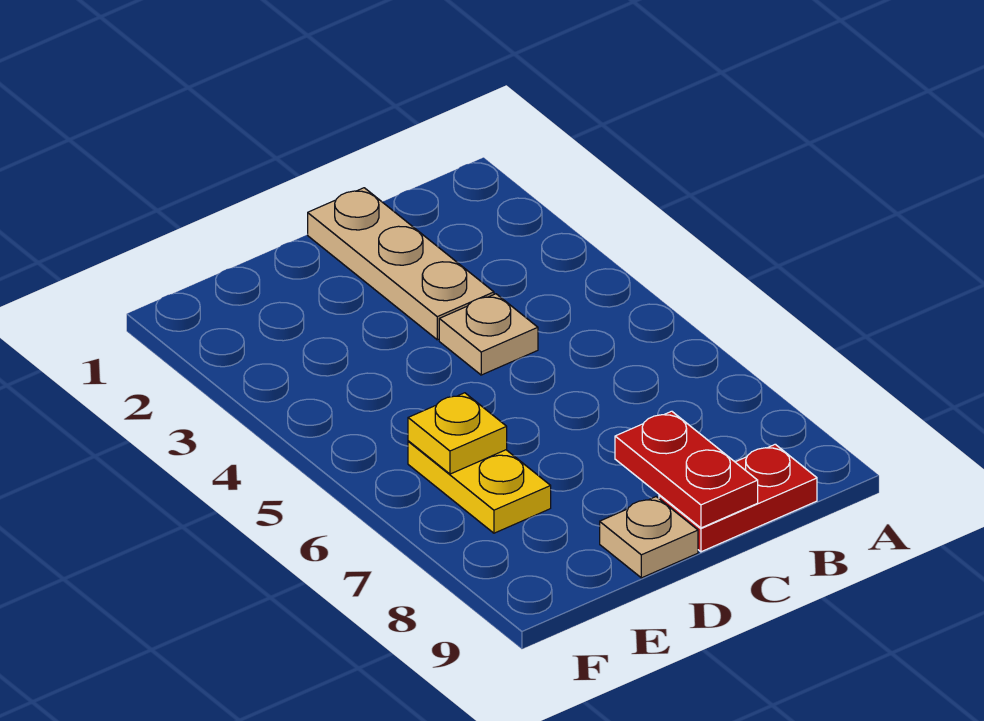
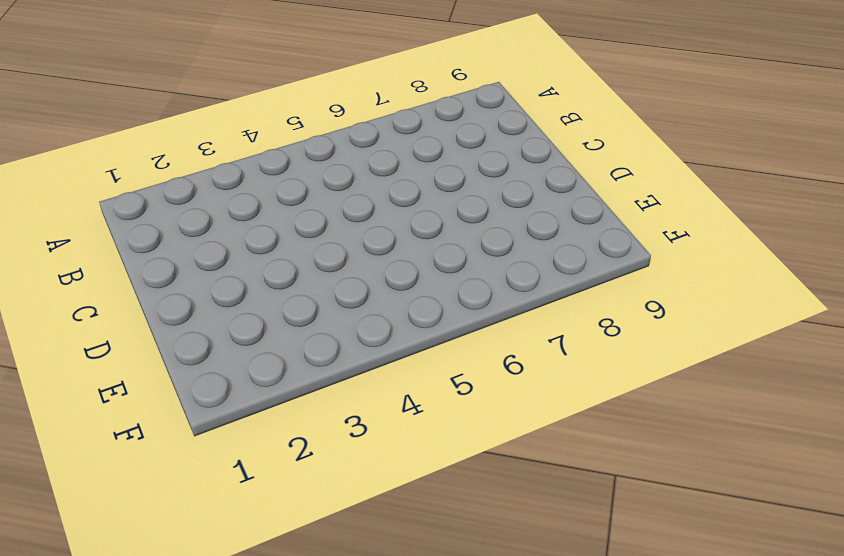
none -> red plate B9:C9 level 1
none -> tan plate C1:C3 level 1

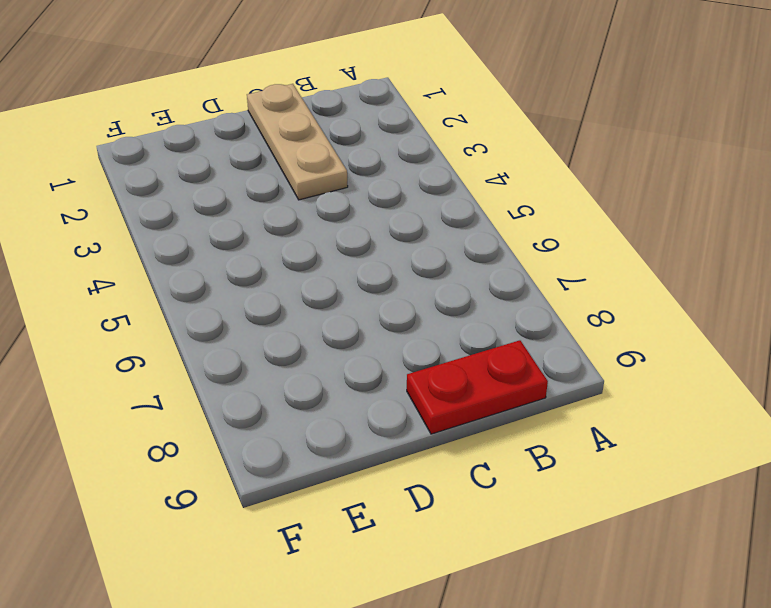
none -> tan plate C4 level 1
none -> tan plate D9 level 1

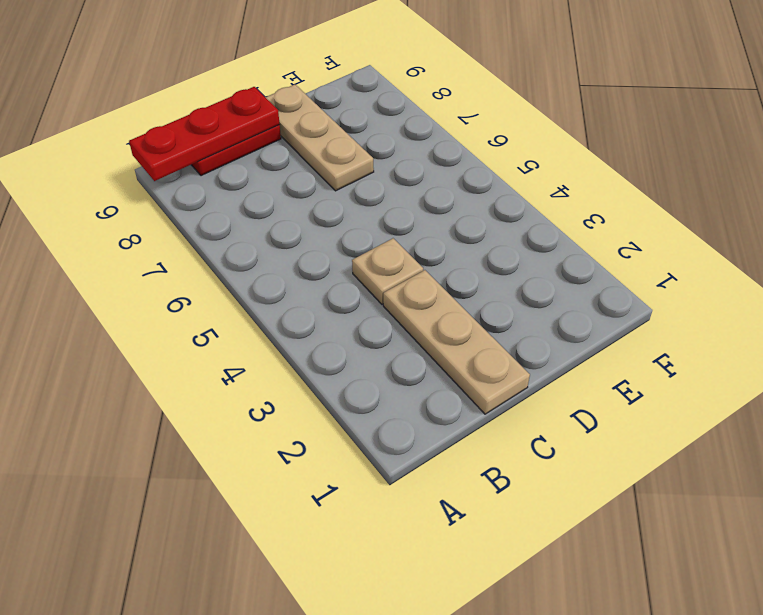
red plate A9:C9 level 2 -> red plate C8:C9 level 2
tan plate D7:D9 level 1 -> tan plate D9 level 1
none -> yellow plate E6:E7 level 1
none -> yellow plate E6 level 2

